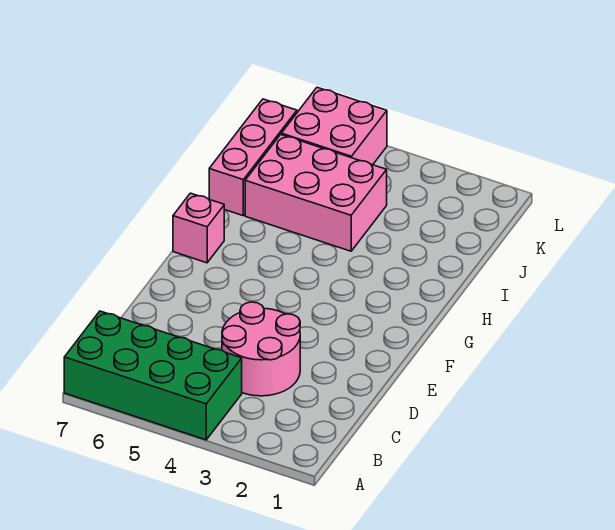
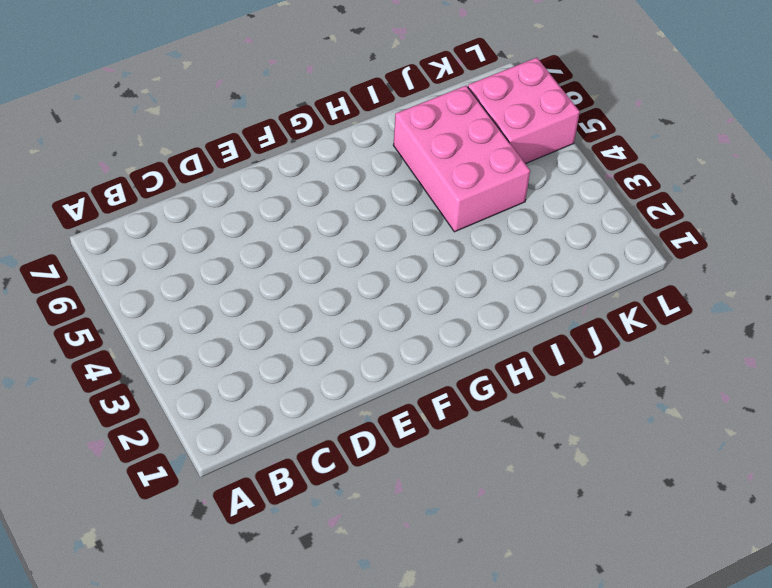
none -> green brick A4:B7 level 1
none -> pink round brick C3:D4 level 1

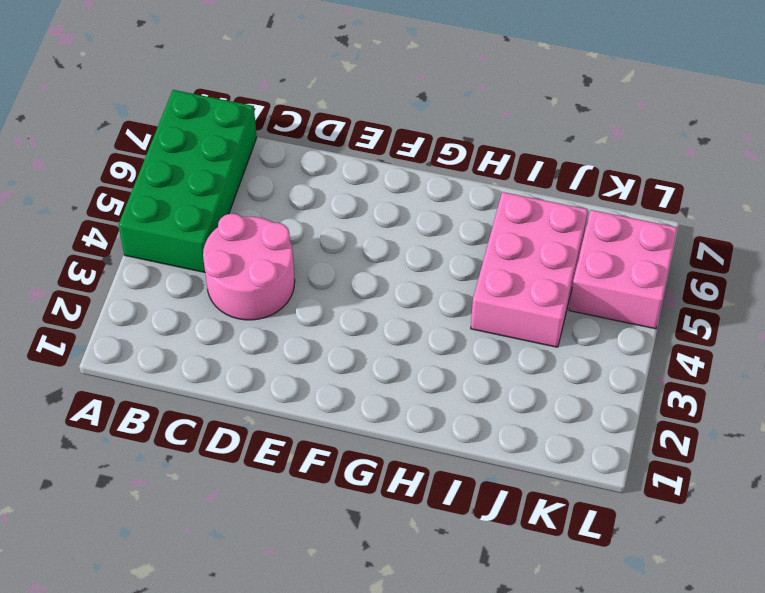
none -> pink brick G7 level 1
none -> pink brick I7:K7 level 1

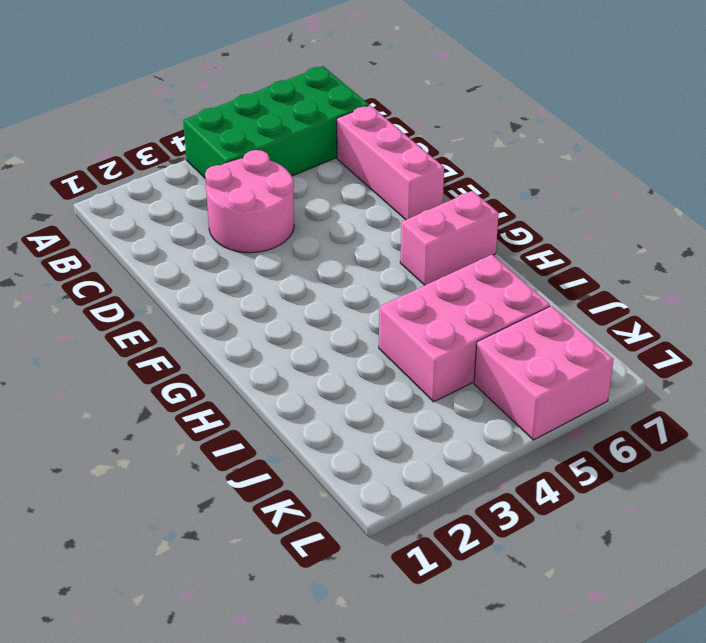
pink brick C7:E7 level 1 -> pink brick I7:K7 level 1
pink brick G6:G7 level 1 -> pink brick G7 level 1

